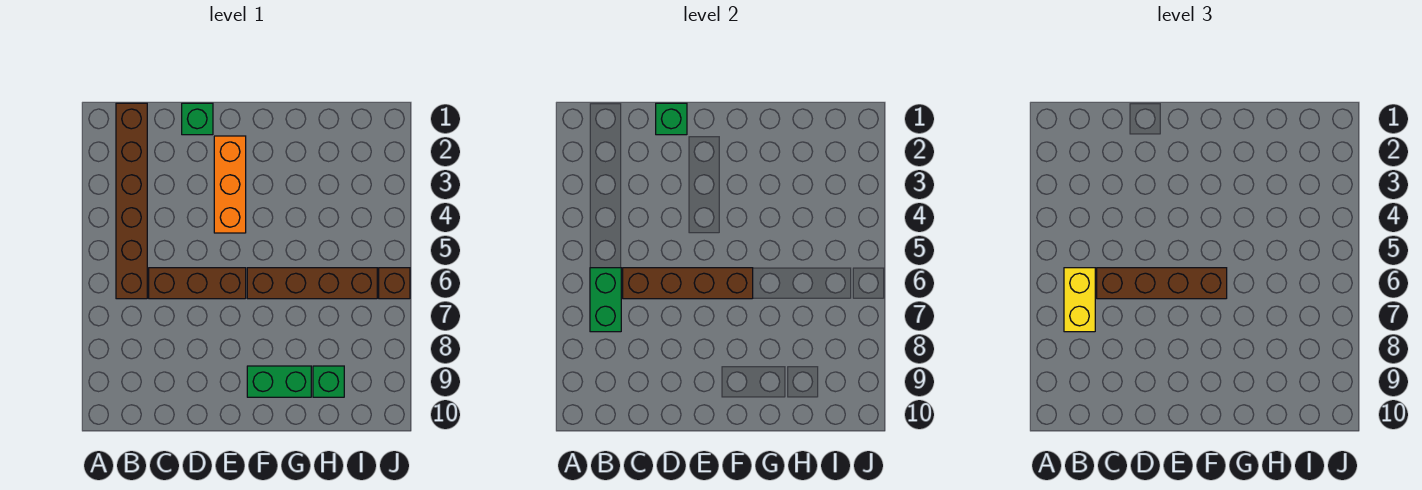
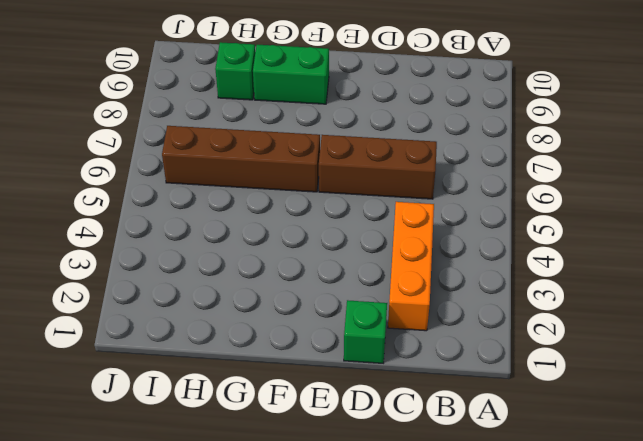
orange brick C2:C4 level 1 -> orange brick E2:E4 level 1
none -> brown brick B1:B6 level 1
none -> brown brick J6 level 1
none -> green brick B6:B7 level 2

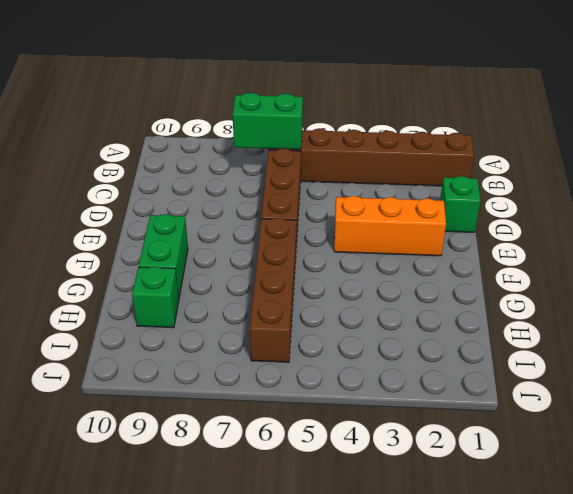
none -> brown brick J6 level 1
none -> brown brick C6:F6 level 2
none -> green brick D1 level 2

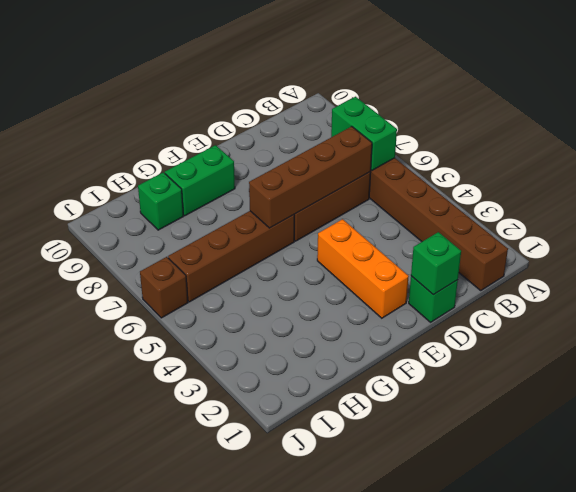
none -> yellow brick B6:B7 level 3
none -> brown brick C6:F6 level 3

